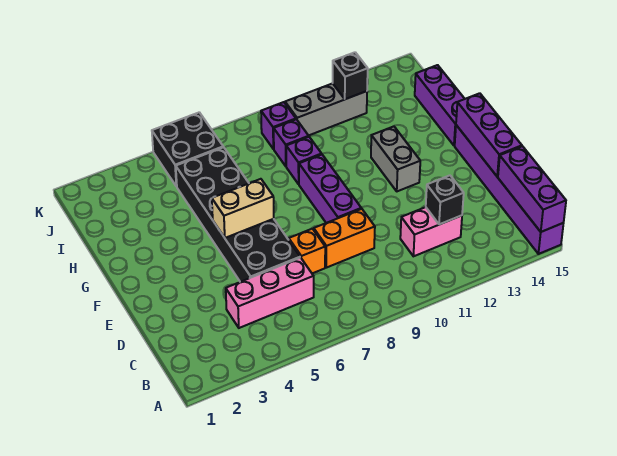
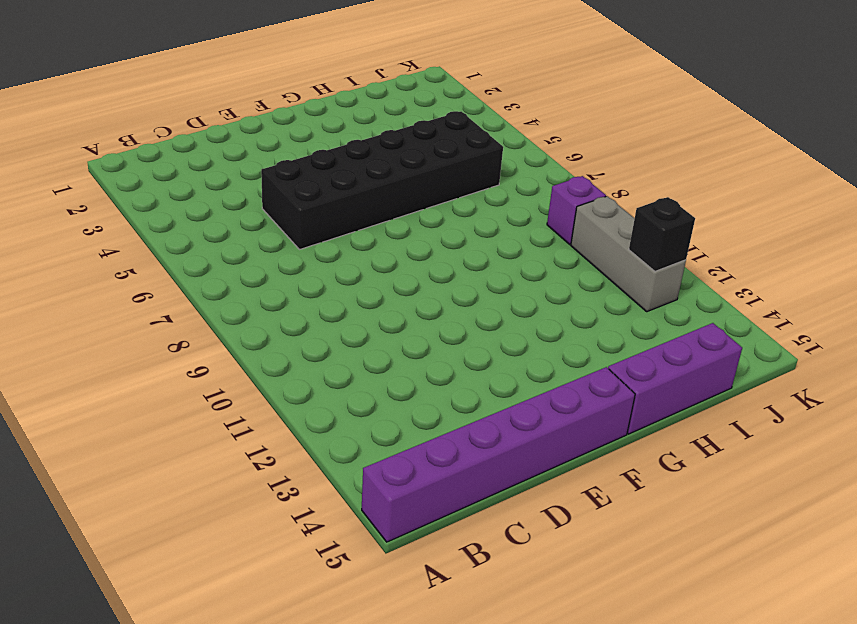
none -> pink brick C4:C6 level 1
none -> pink brick C11:C12 level 1
none -> orange brick D7 level 1

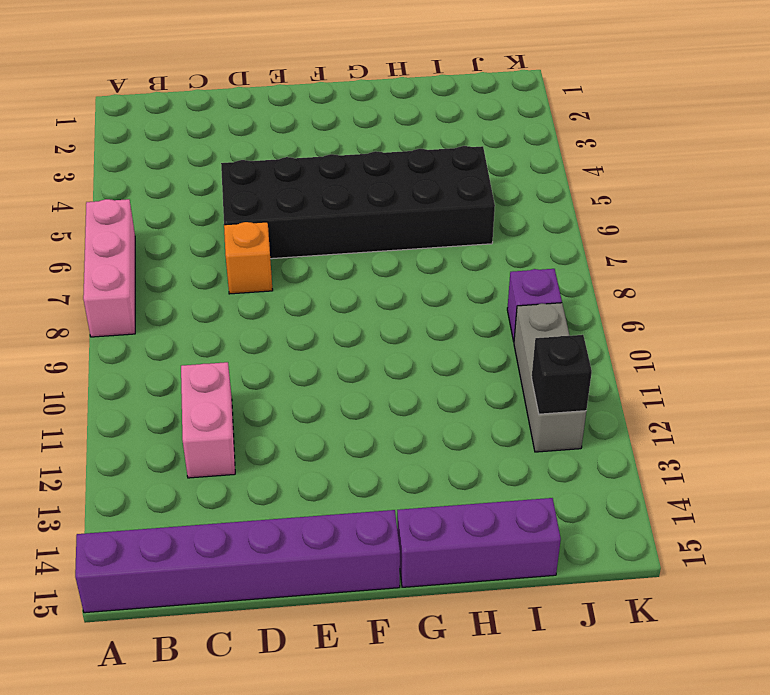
pink brick A6:A8 level 1 -> pink brick C4:C6 level 1
none -> orange brick D8:D9 level 1
none -> purple brick E9:G9 level 1
none -> grey brick F12:G12 level 1

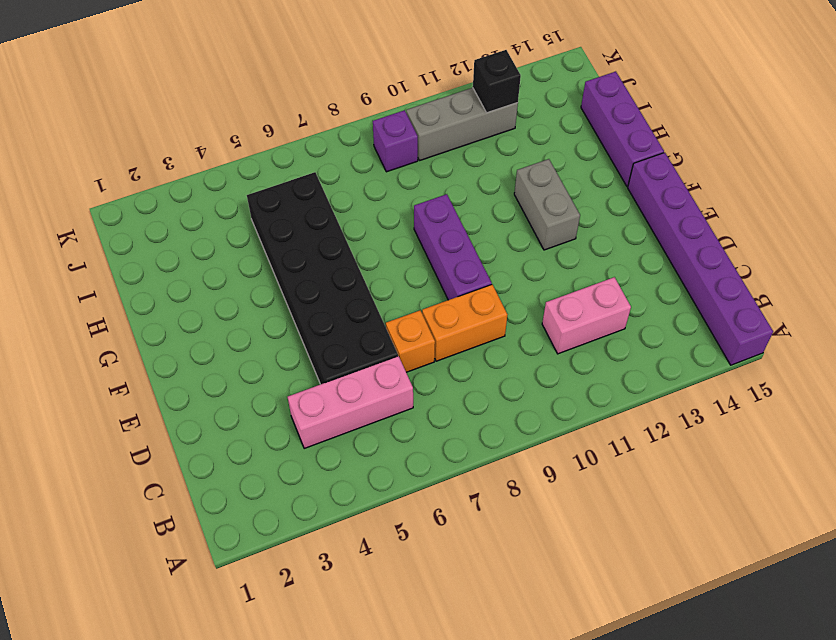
none -> purple brick H9 level 1
none -> purple brick I9 level 1
none -> black brick J5:K6 level 1

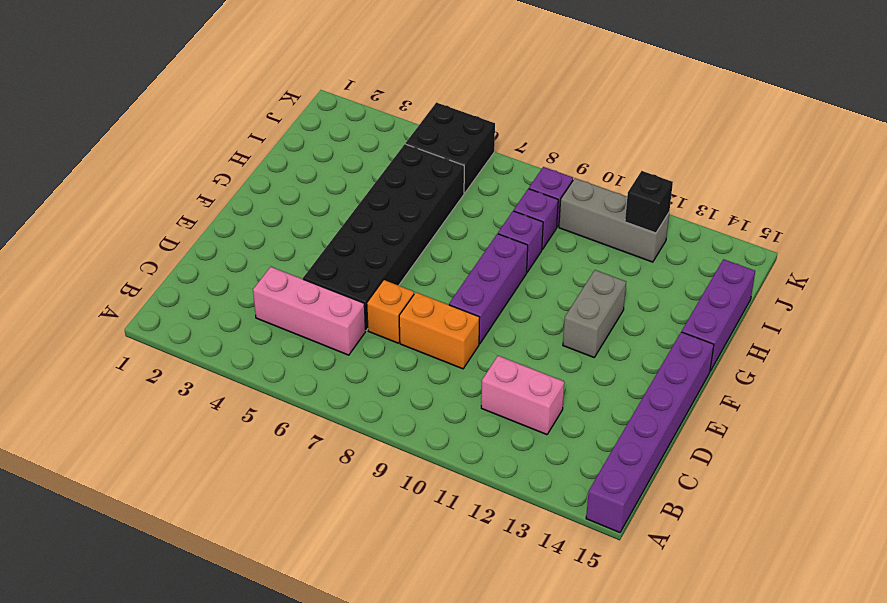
none -> purple brick A15:C15 level 2
none -> black brick C12 level 2
none -> purple brick D15:F15 level 2

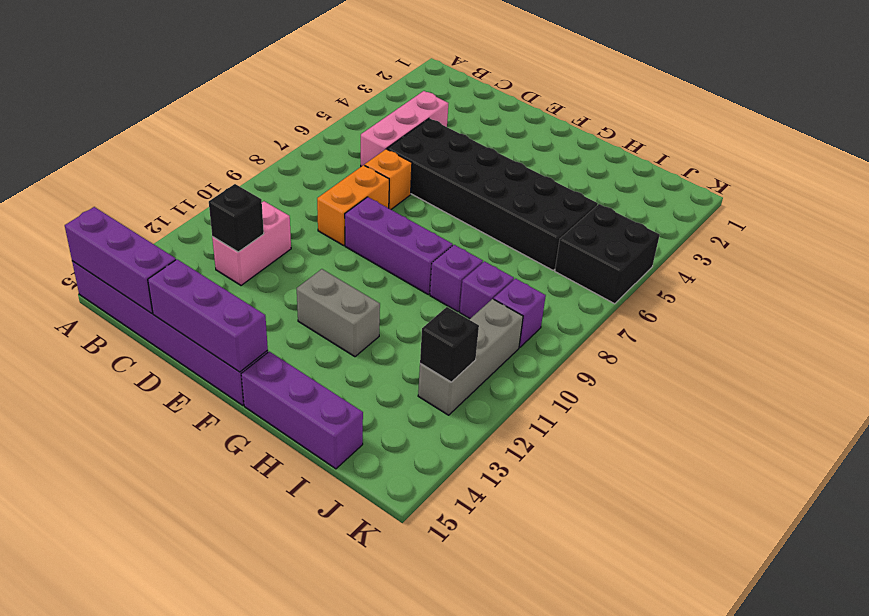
none -> tan brick F5:F6 level 2

